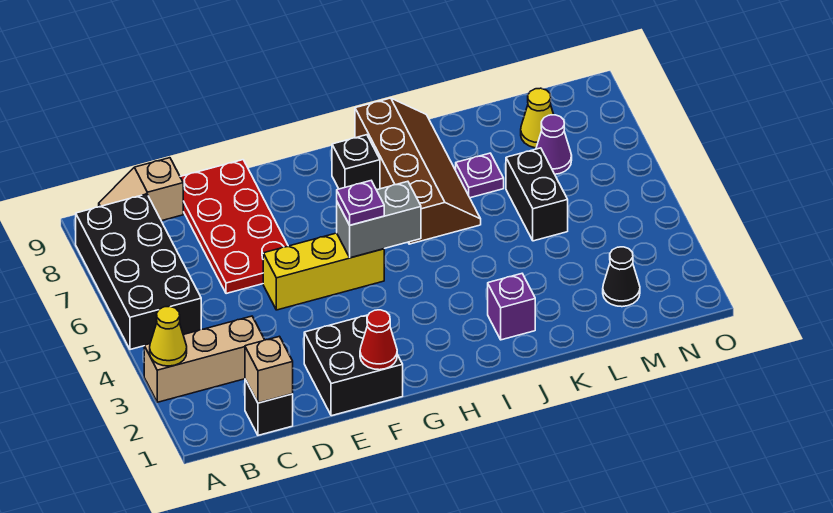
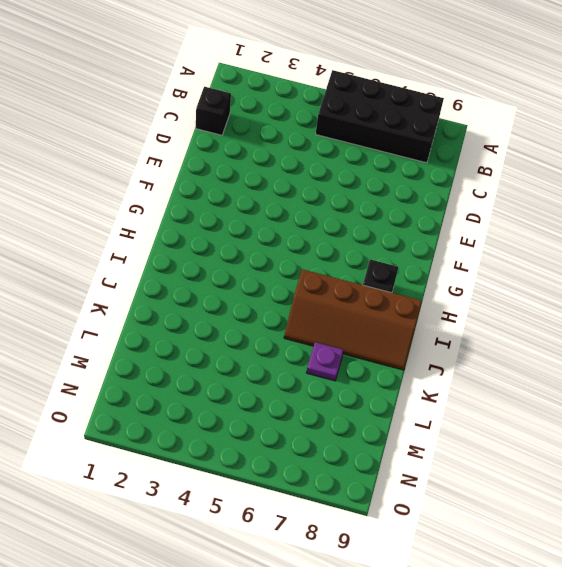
none -> tan brick A3:C3 level 1
none -> tan slope B9:C9 level 1 top C
none -> red plate D6:E9 level 1

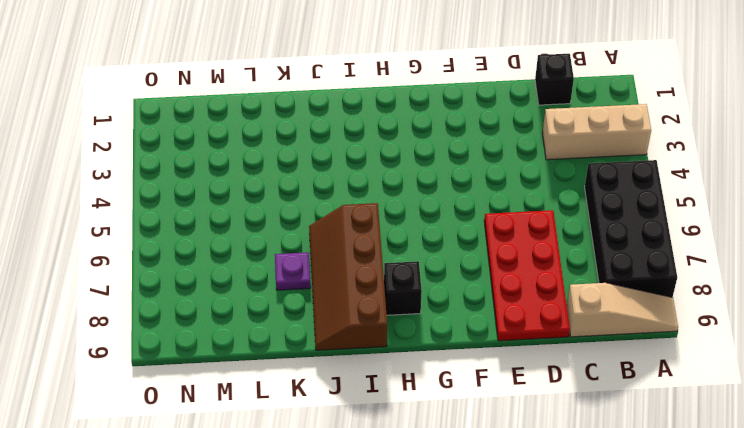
tan slope A9:C9 level 1 top C -> tan slope B9:C9 level 1 top C
none -> black brick E1:F2 level 1
none -> yellow brick E5:G5 level 1
none -> purple brick J2 level 1

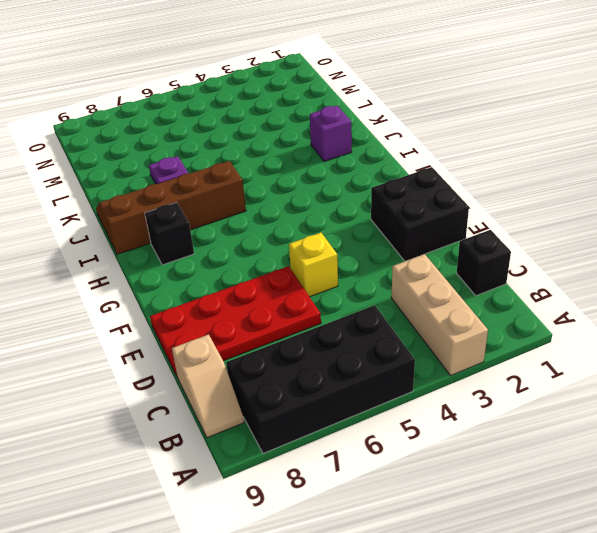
yellow brick E5 level 1 -> yellow brick E5:G5 level 1
none -> black brick L5:L6 level 1
none -> black cone M2 level 1
none -> purple cone M7 level 1

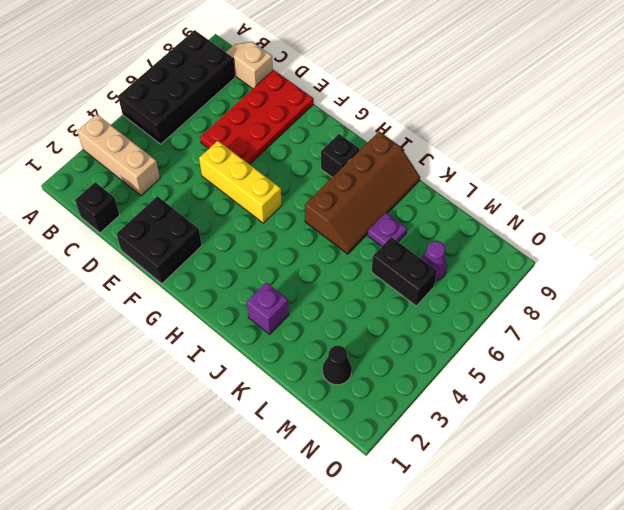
black brick L6:M6 level 1 -> black brick L5:L6 level 1
none -> yellow cone M8 level 1
none -> yellow cone A3 level 2
none -> tan brick C1 level 2

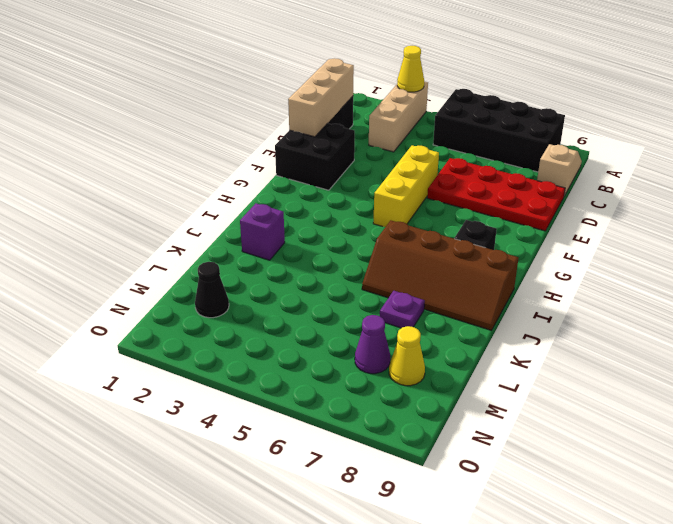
tan brick C1:E1 level 2 -> tan brick C1 level 2
none -> black brick L5:L6 level 1
none -> red cone F1 level 2
none -> grey brick G5:H5 level 2

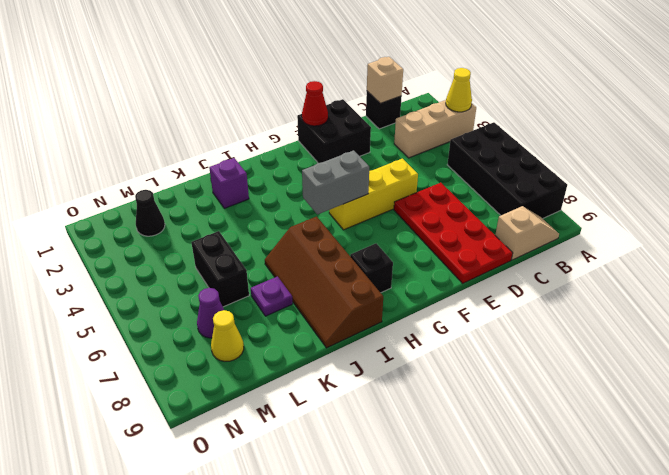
none -> purple plate G5 level 3

